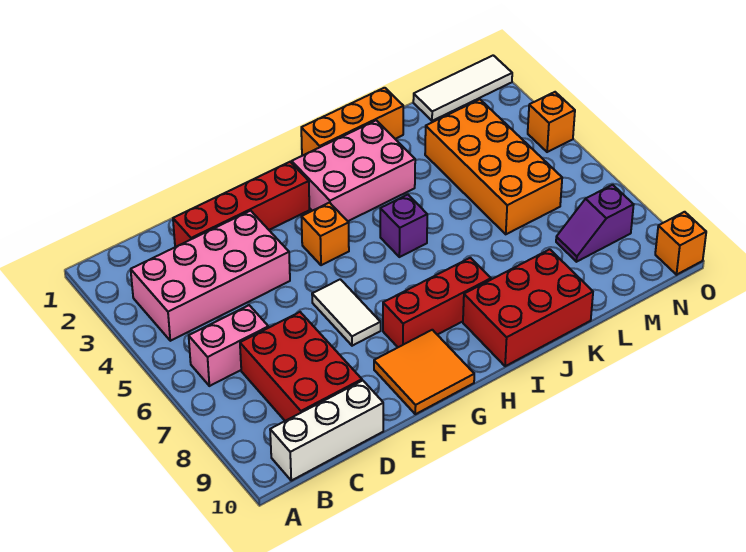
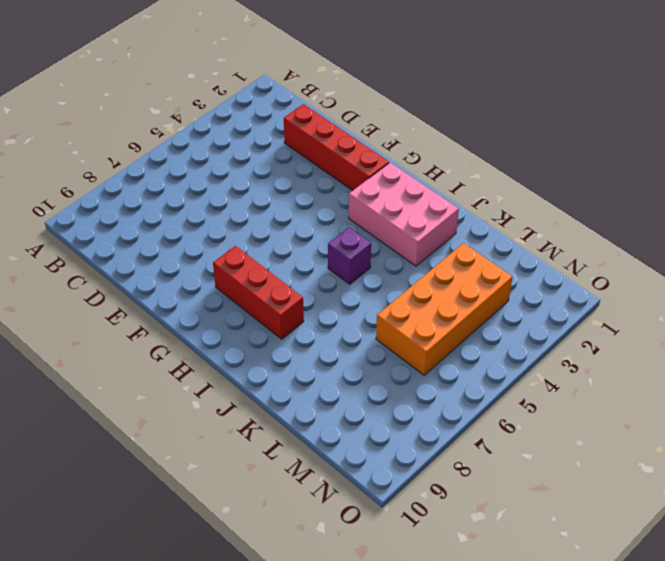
none -> pink brick B3:E4 level 1
none -> pink brick B6:C6 level 1
none -> white brick B10:D10 level 1

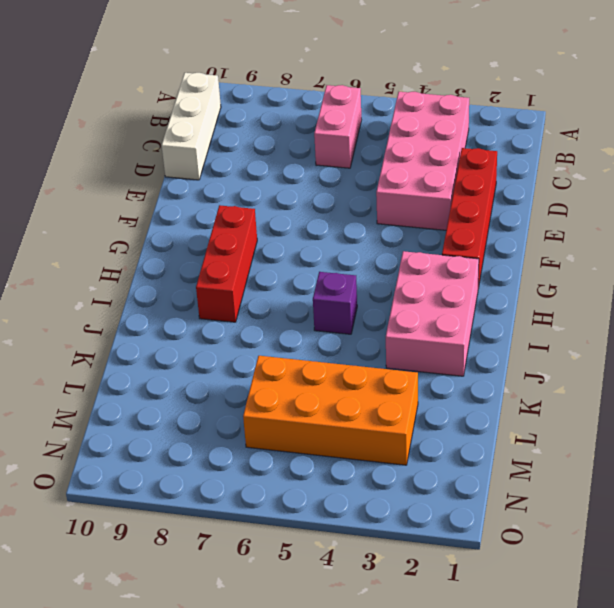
none -> red brick C7:D9 level 1
none -> white tile F6:F7 level 1
none -> orange tile F9:G10 level 1

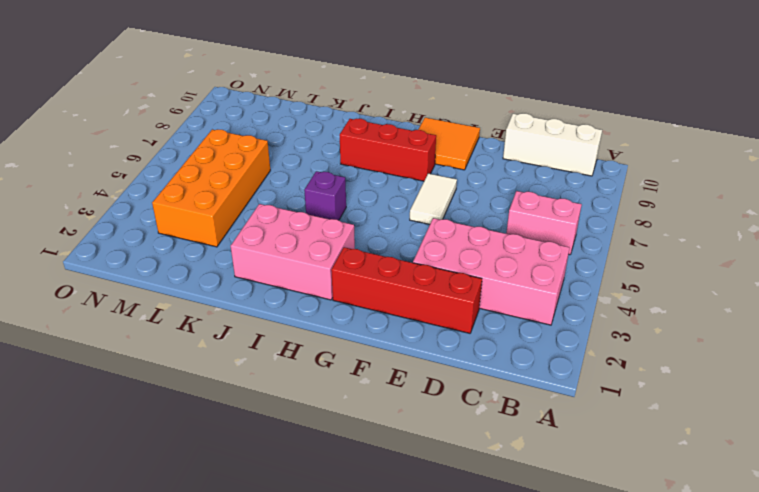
none -> red brick C7:D9 level 1
none -> orange brick G4 level 1
none -> orange brick I1:K1 level 1

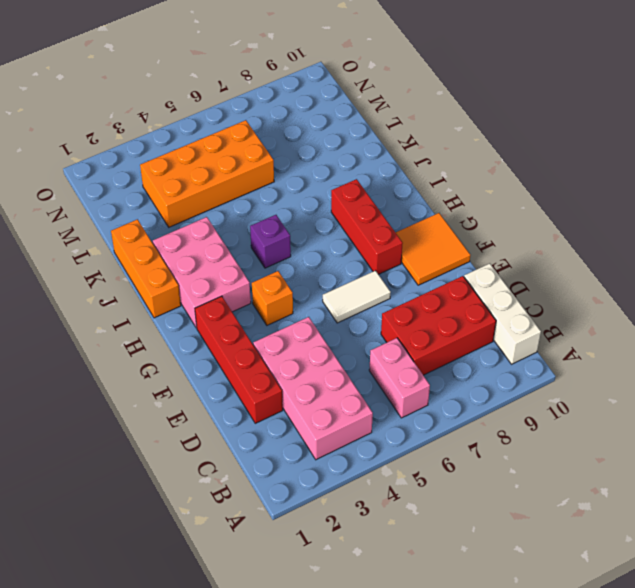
none -> red brick I9:K10 level 1
none -> white tile M1:O1 level 1
none -> purple slope M8:N8 level 1 top N

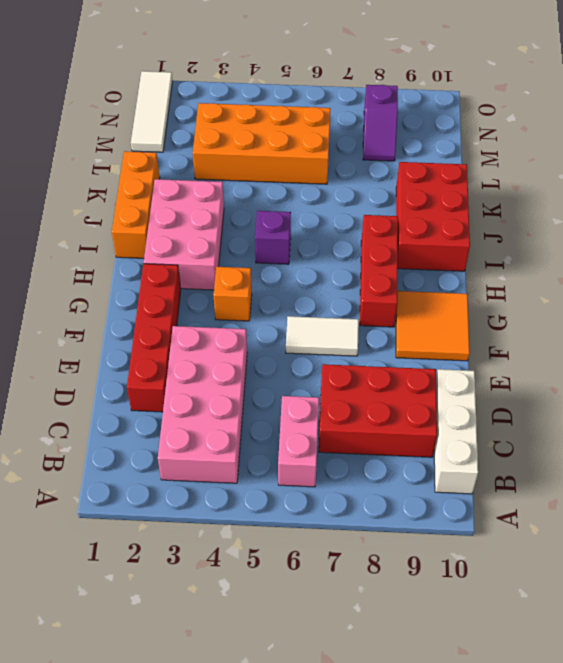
none -> orange brick O4 level 1
none -> orange brick O10 level 1

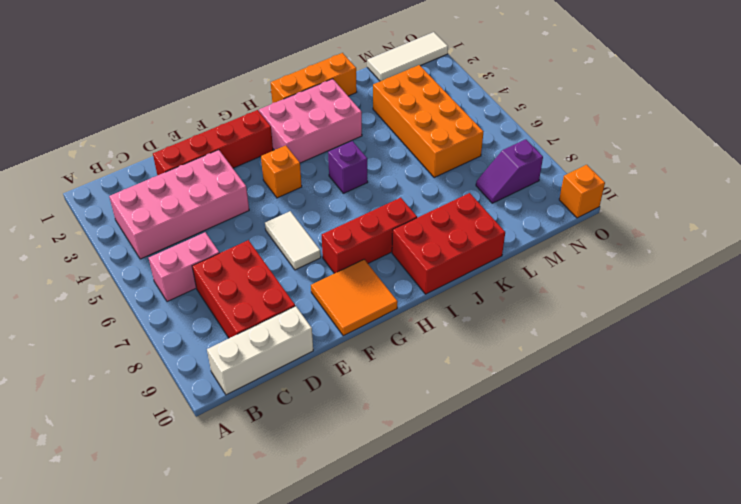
none -> orange brick O4 level 1

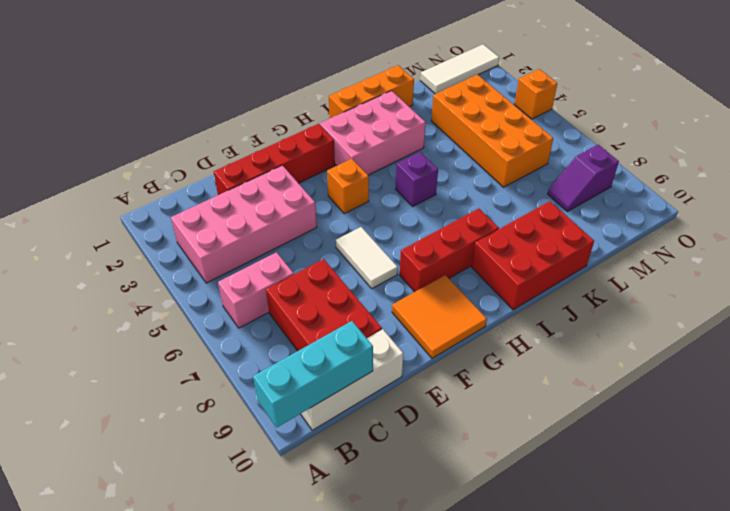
cyan brick A10:C10 level 2 -> none
none -> orange brick O10 level 1

